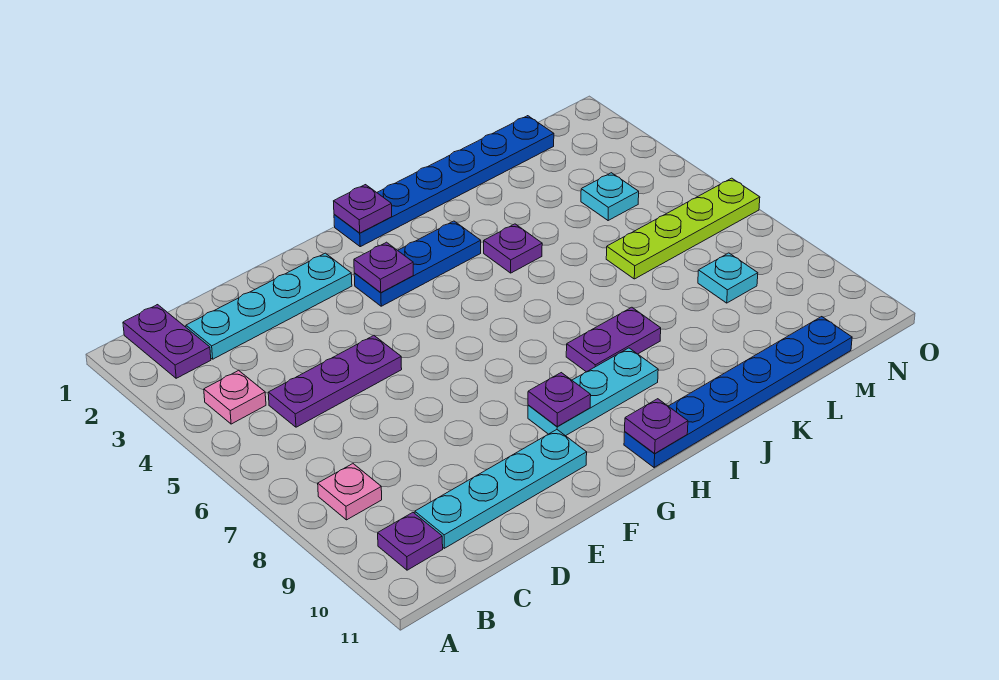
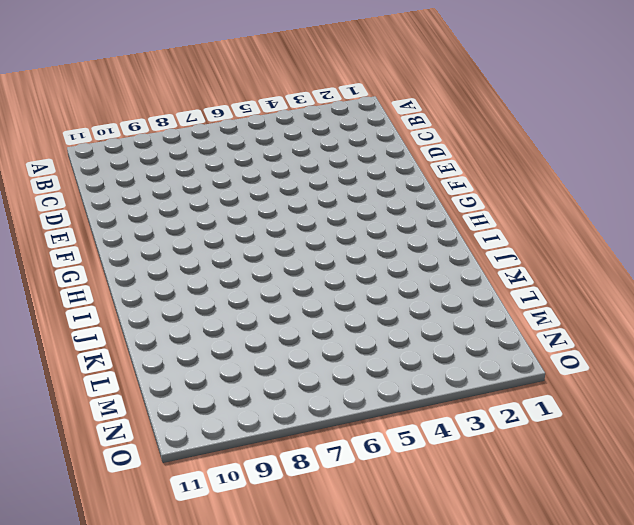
none -> purple plate B1:B2 level 1
none -> pink plate B4 level 1
none -> pink plate B8 level 1

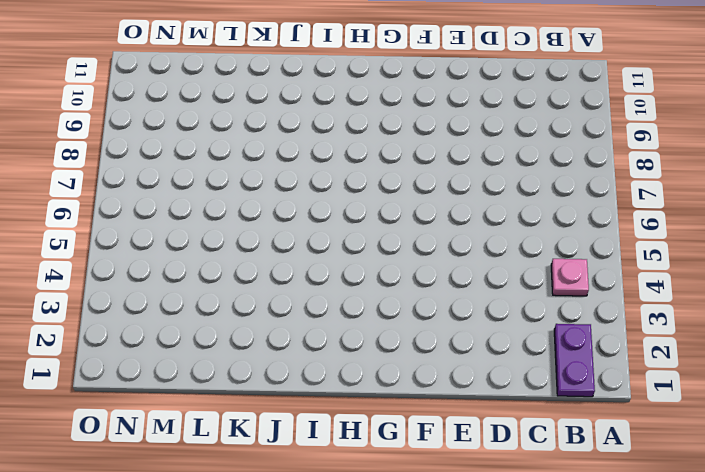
none -> pink plate B8 level 1
none -> purple plate B10 level 1
none -> cyan plate C2:F2 level 1

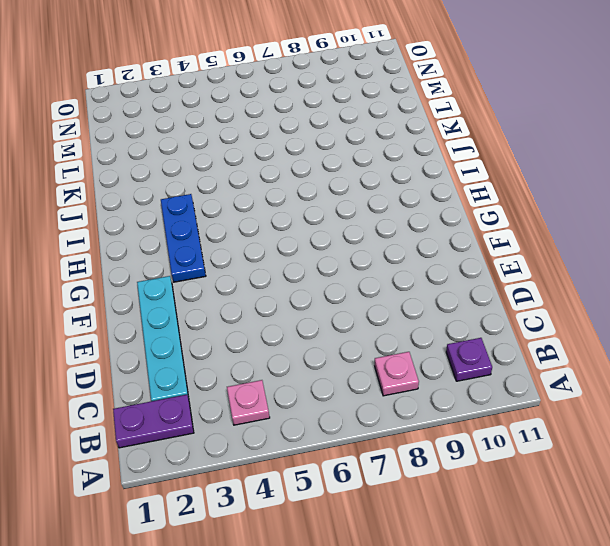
none -> purple plate C5:E5 level 1
none -> cyan plate C10:F10 level 1
none -> cyan plate G9:I9 level 1

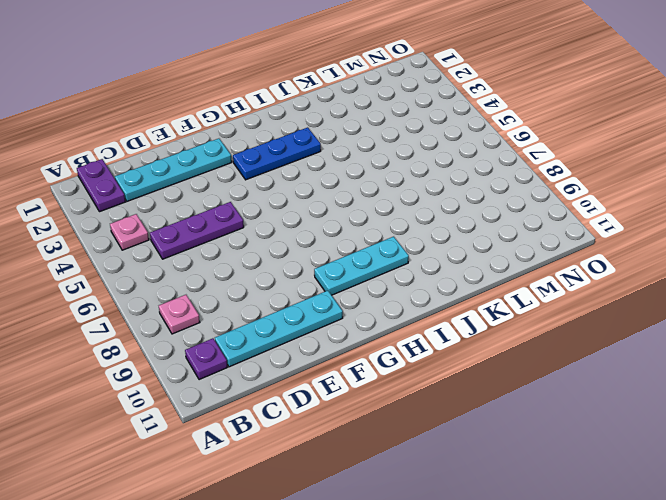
none -> blue plate H1:M1 level 1
none -> blue plate H11:M11 level 1
none -> purple plate I8:J8 level 1

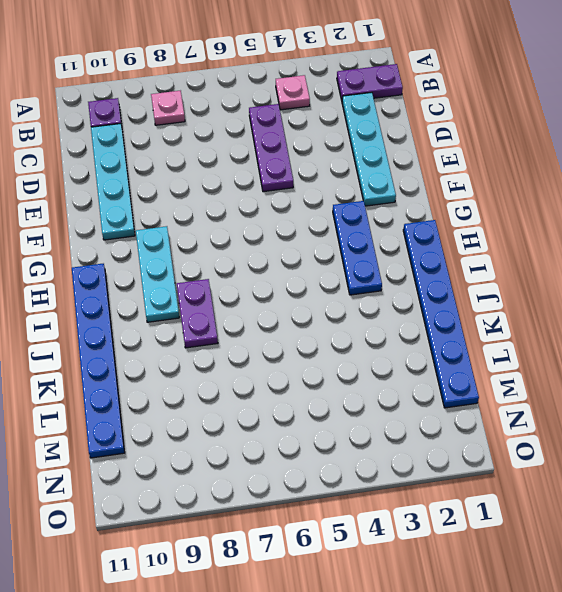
none -> purple plate J4 level 1
none -> lime plate L6:O6 level 1
none -> cyan plate M4 level 1

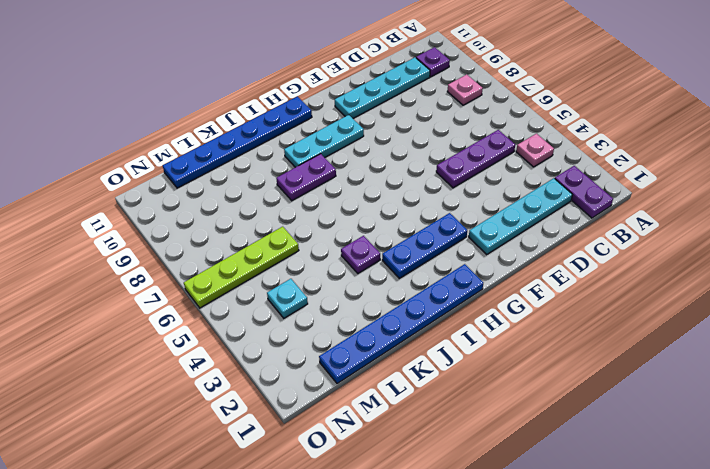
none -> cyan plate M8 level 1
none -> purple plate G3 level 2
none -> purple plate G9 level 2

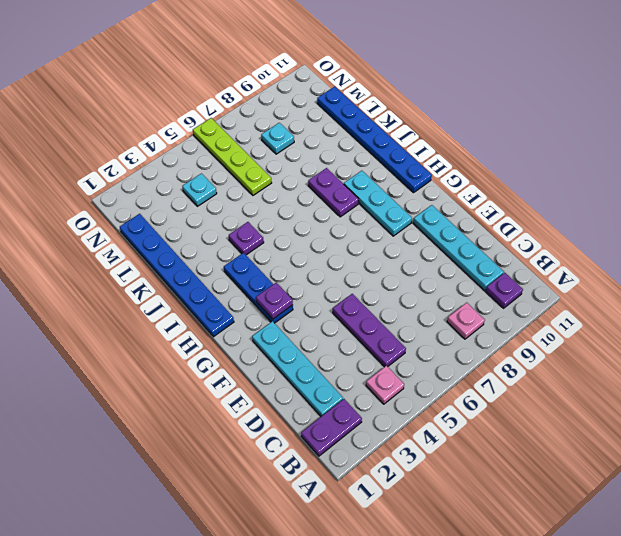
none -> purple plate G9 level 2
none -> purple plate H1 level 2
none -> purple plate H11 level 2

